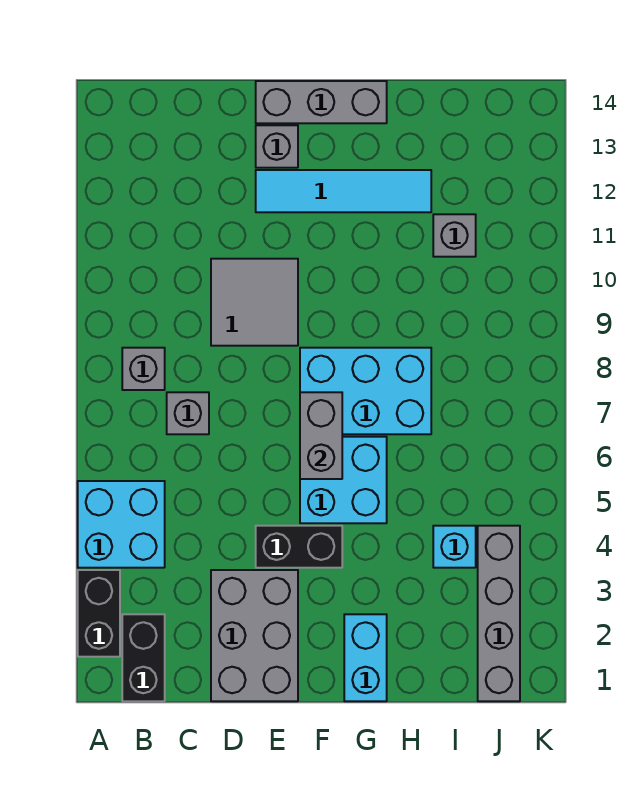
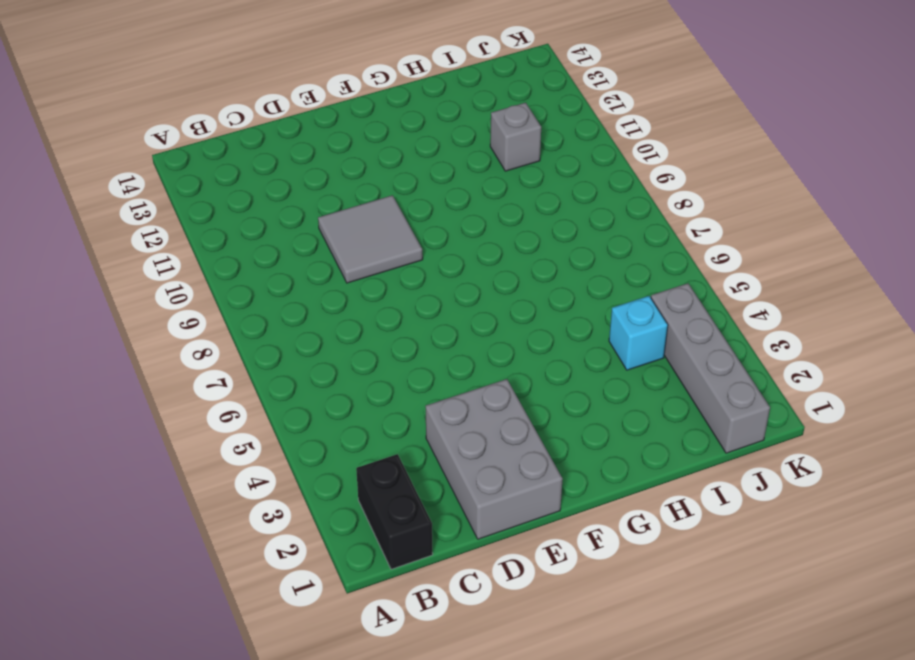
none -> black brick A2:A3 level 1
none -> cyan brick A4:B5 level 1
none -> grey brick B8 level 1

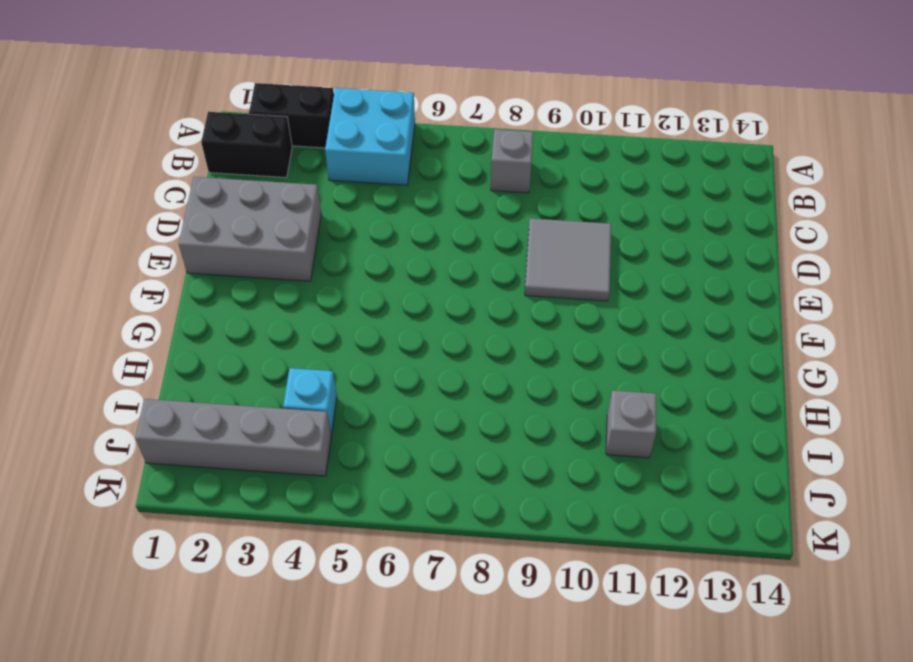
none -> grey brick C7 level 1
none -> black brick E4:F4 level 1
none -> cyan tile E12:H12 level 1

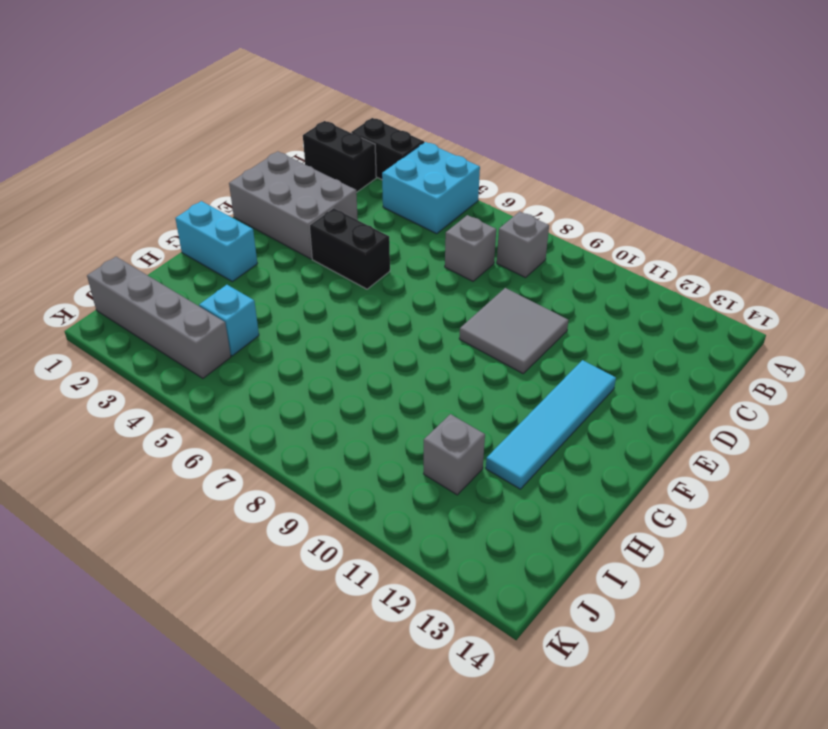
black brick E4:E5 level 1 -> black brick E4:F4 level 1
none -> grey brick E13 level 1
none -> grey brick E14:G14 level 1
none -> cyan brick F5:G6 level 1

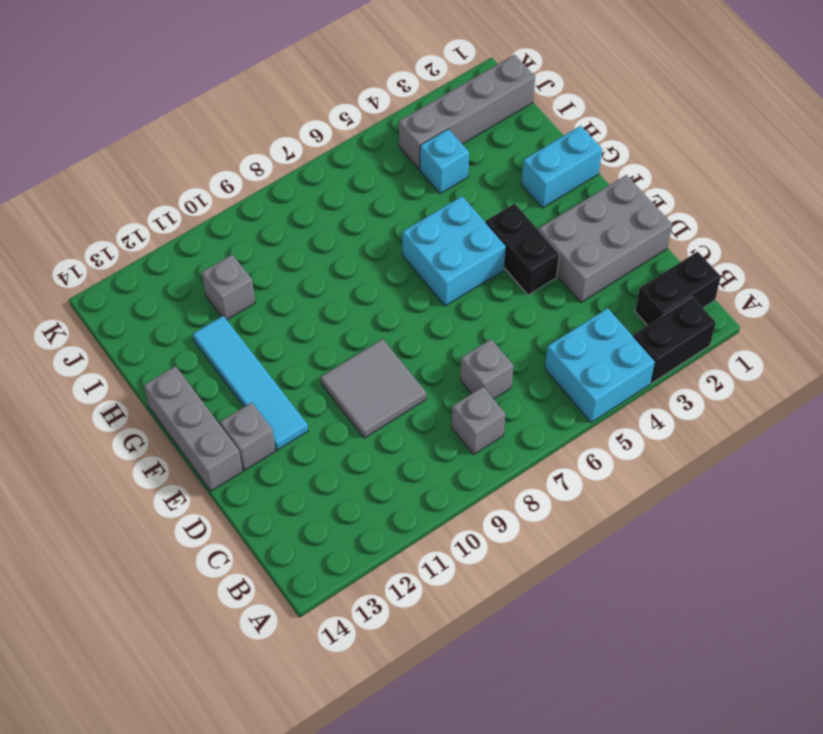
none -> cyan brick F7:H8 level 1
none -> grey brick F6:F7 level 2

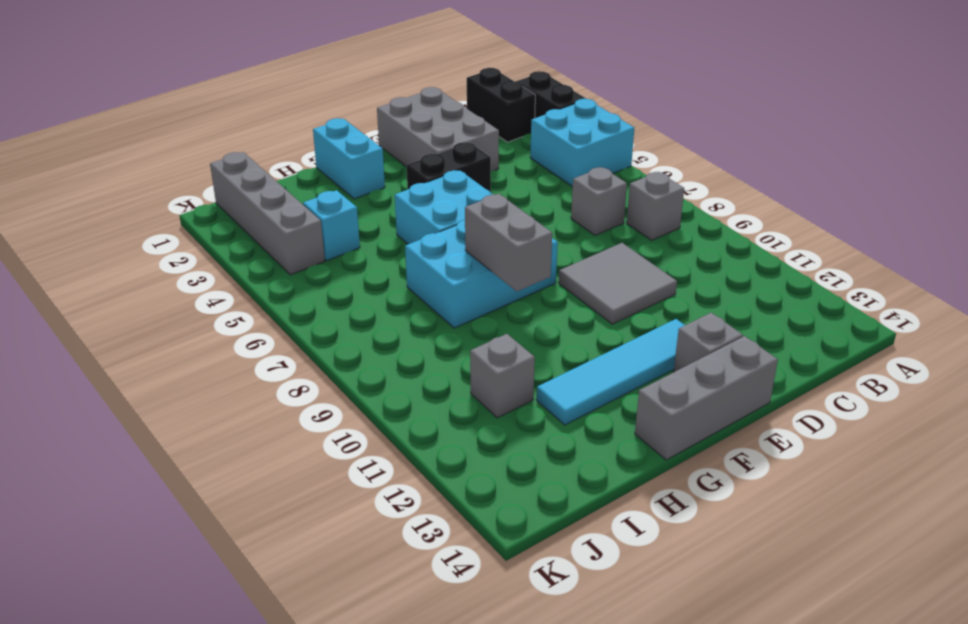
grey brick G8:G9 level 2 -> grey brick F6:F7 level 2

